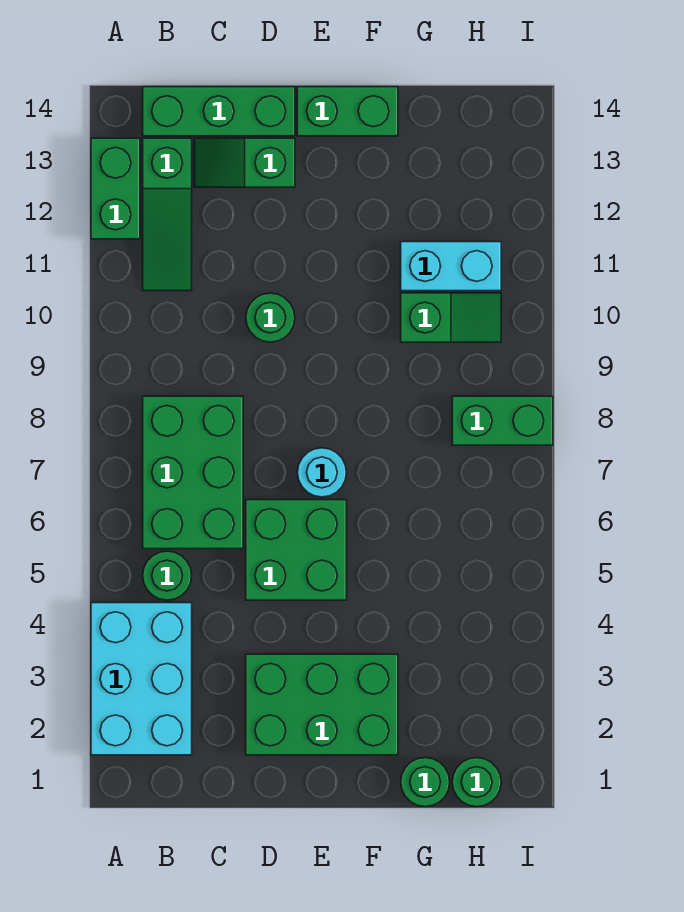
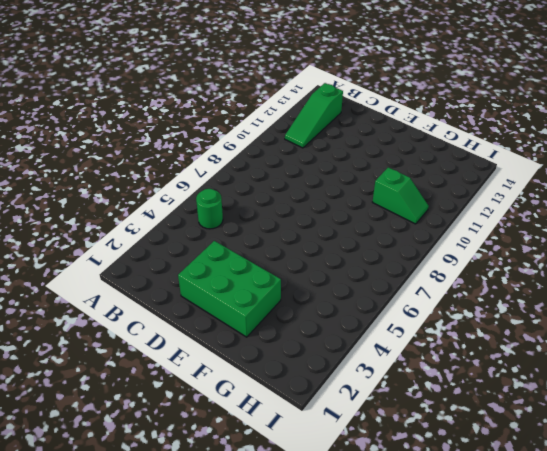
none -> cyan brick A2:B4 level 1
none -> green brick A12:A13 level 1
none -> green brick B6:C8 level 1

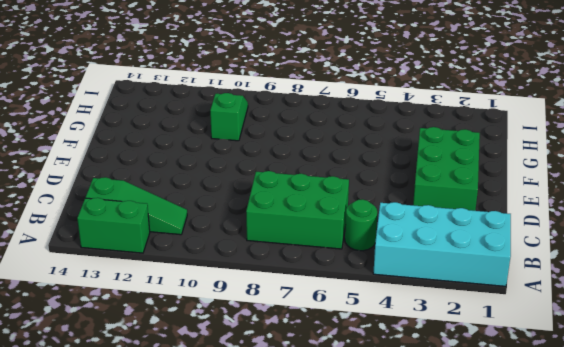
cyan brick A1:B4 level 1 -> cyan brick A2:B4 level 1
none -> green brick B14:D14 level 1
none -> green slope C13:D13 level 1 top D
none -> green brick D5:E6 level 1

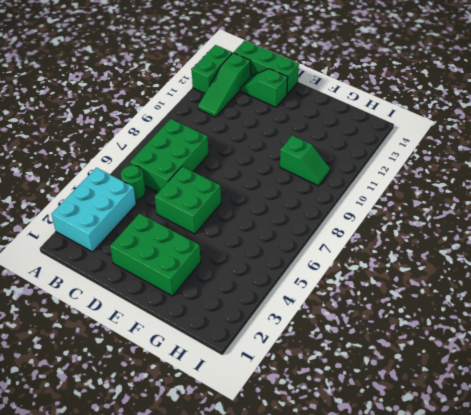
none -> green round brick D10 level 1
none -> cyan round brick E7 level 1
none -> green brick E14:F14 level 1

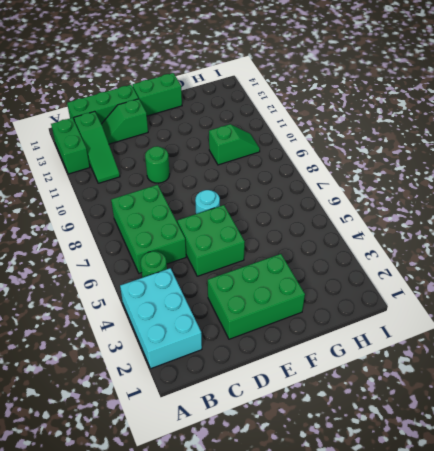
none -> green round brick G1 level 1
none -> cyan brick G11:H11 level 1
none -> green round brick H1 level 1

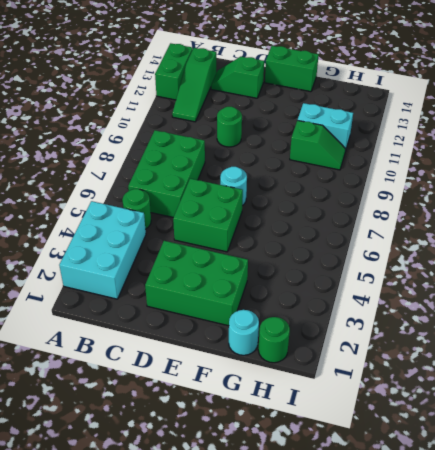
cyan round brick G1 level 1 -> green round brick G1 level 1
none -> green brick B14:D14 level 1
none -> green brick H8:I8 level 1

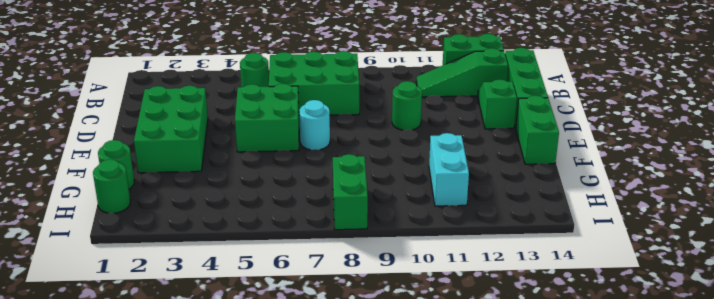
none -> cyan brick A2:B4 level 1
none -> green slope G10:H10 level 1 top G

